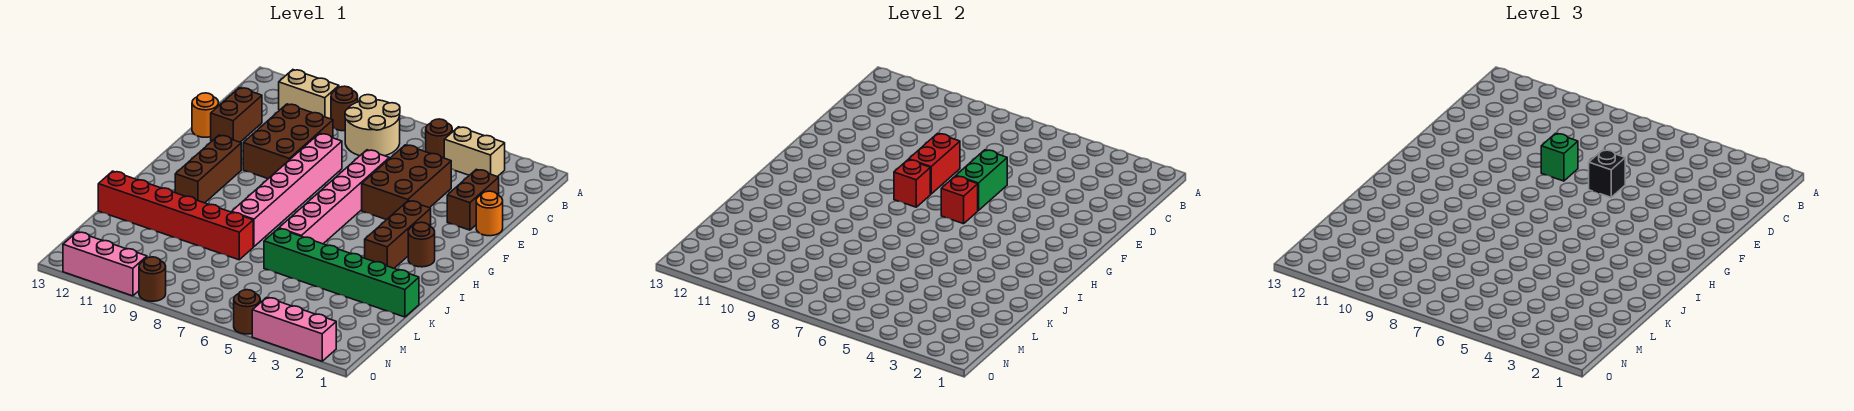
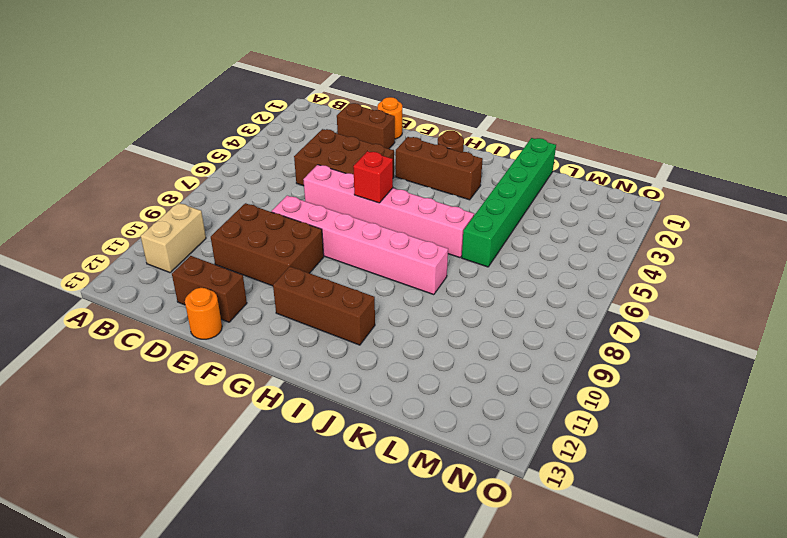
none -> tan brick B3:B4 level 1
none -> brown round brick B5 level 1
none -> tan round brick B7:C8 level 1

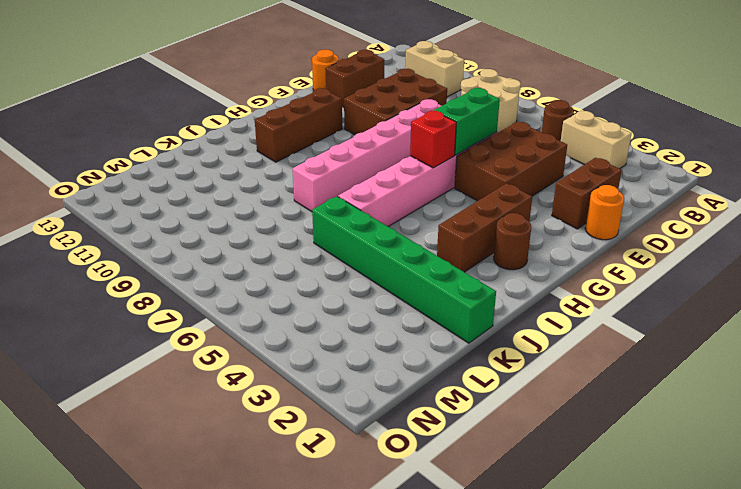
none -> brown round brick B9 level 1
none -> red brick K8:K13 level 1
none -> pink brick O2:O4 level 1

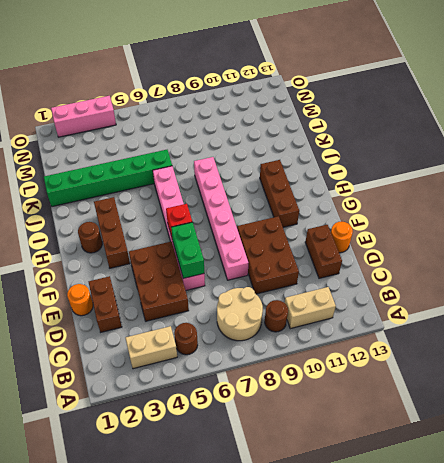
none -> red brick K8:K13 level 1
none -> brown round brick O5 level 1
none -> brown round brick O9 level 1

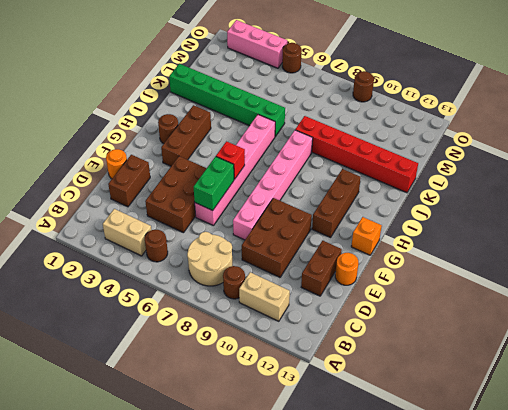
orange brick G13 level 1 -> none
none -> pink brick O10:O12 level 1
none -> red brick E8:F8 level 2
none -> red brick G8 level 2

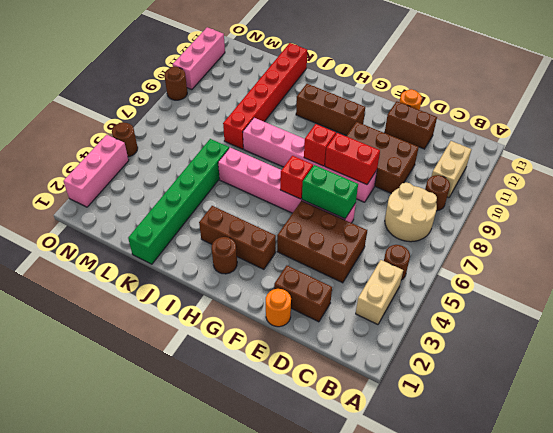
none -> black brick E6 level 3
none -> green brick E8 level 3

